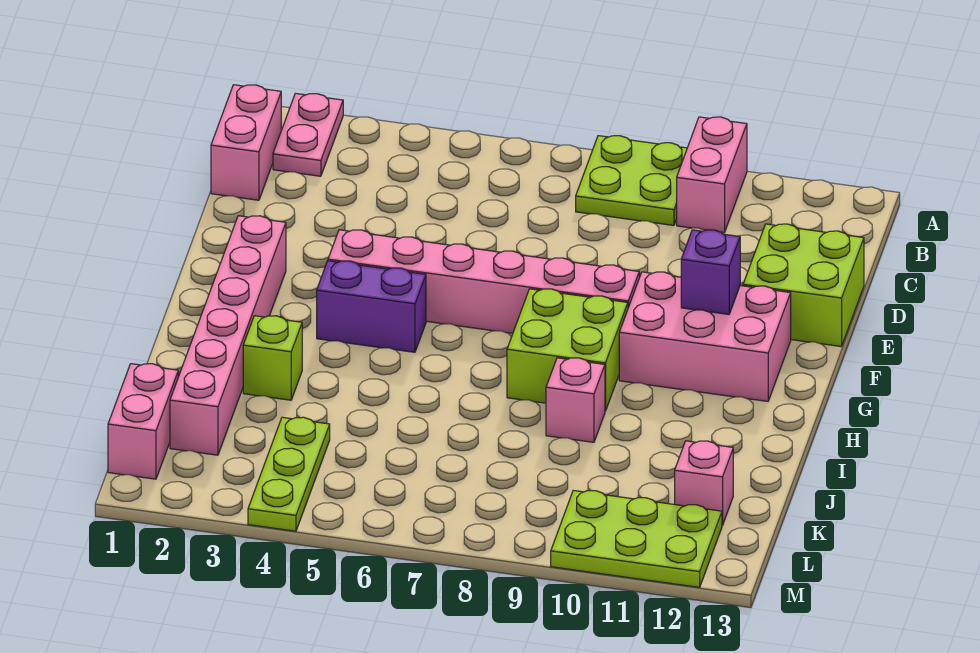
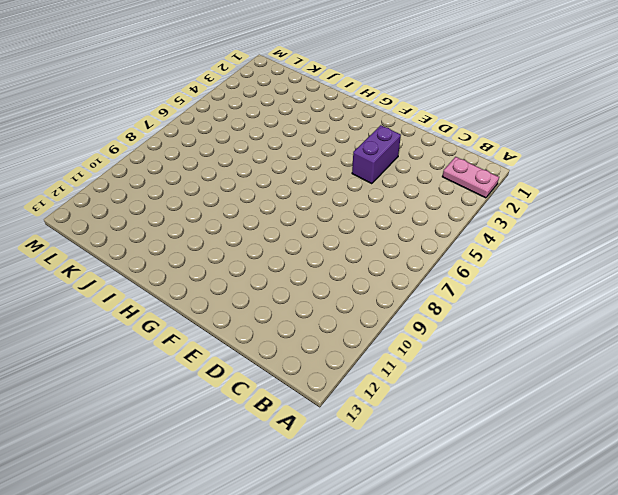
purple brick E3:E4 level 1 -> purple brick G4:G5 level 1
none -> lime plate A8:B9 level 1
none -> pink brick A10:B10 level 1
none -> pink brick B1:C1 level 1

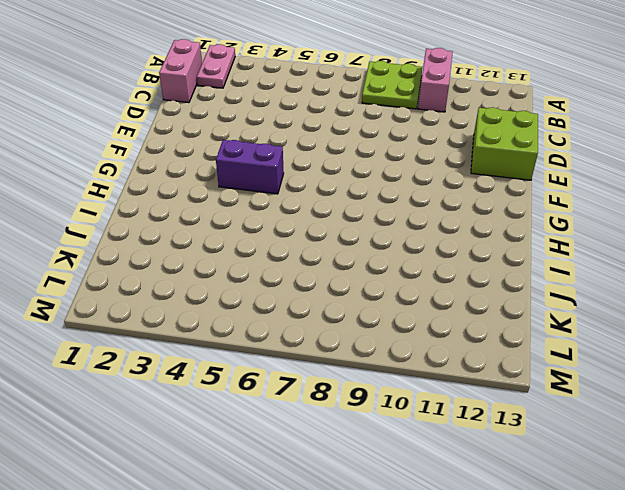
none -> pink brick F2:K2 level 1
none -> pink brick F4:F9 level 1
none -> pink brick F10:G12 level 1

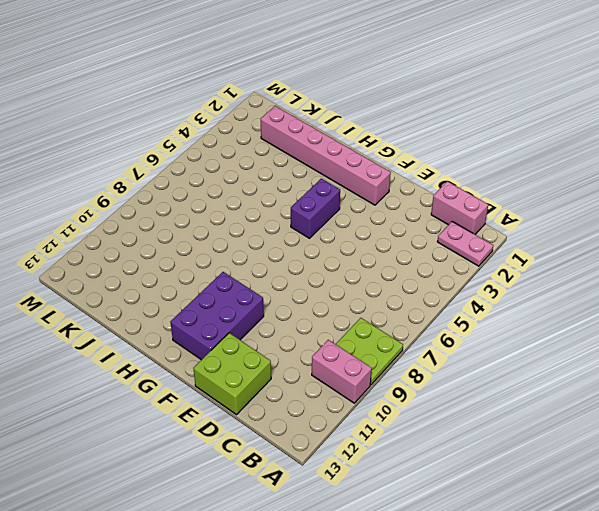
purple brick F10:G12 level 1 -> pink brick F10:G12 level 1
none -> pink brick F4:F9 level 1
none -> lime brick G8:H9 level 1
none -> lime brick I3 level 1

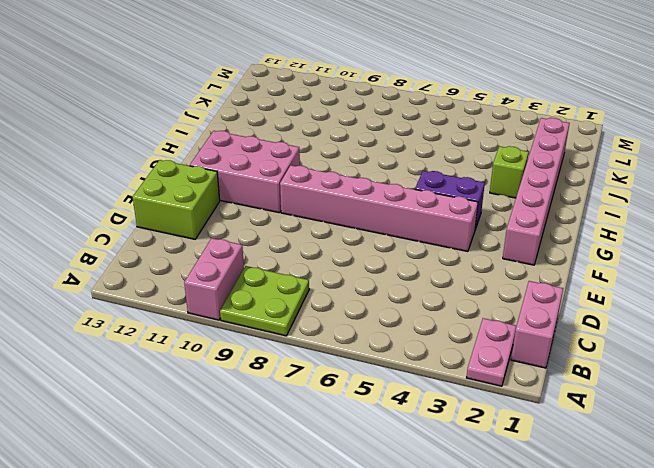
none -> lime brick G8:H9 level 1
none -> pink brick I9 level 1
none -> pink brick K1:L1 level 1

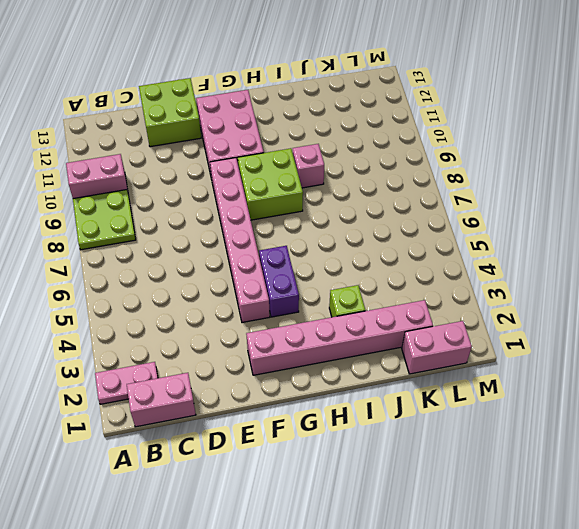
none -> lime plate K4:M4 level 1
none -> pink brick K12 level 1
none -> lime plate L10:M12 level 1

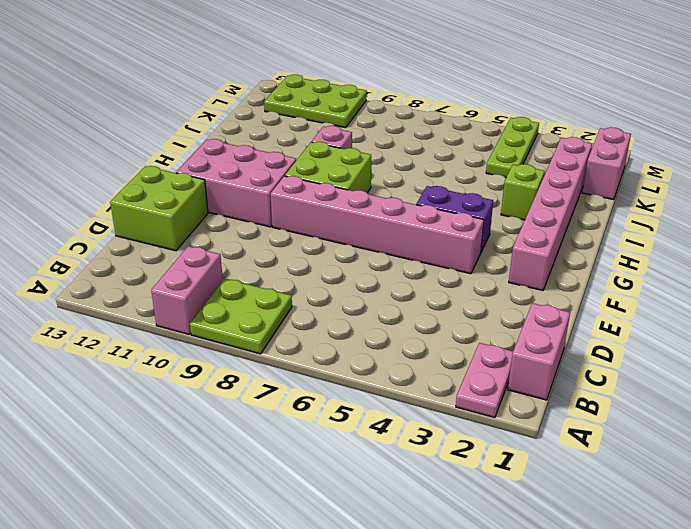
none -> pink brick K12 level 1
none -> purple brick F11 level 2

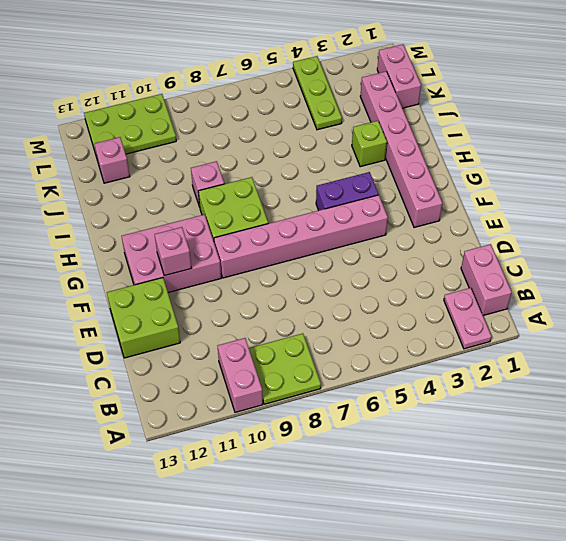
pink brick F11 level 2 -> purple brick F11 level 2

